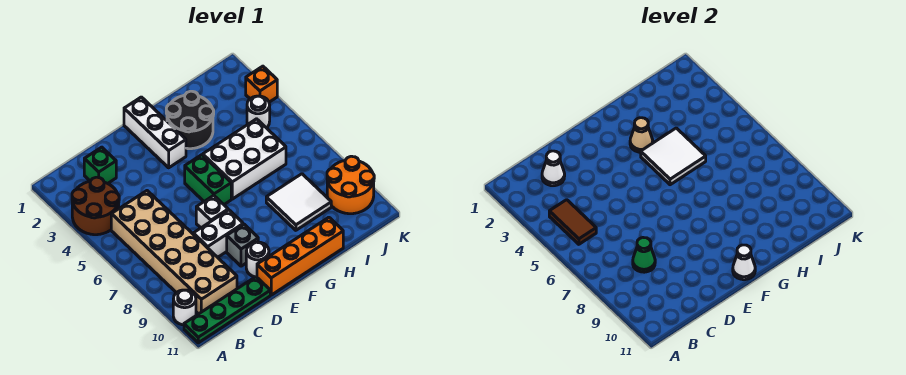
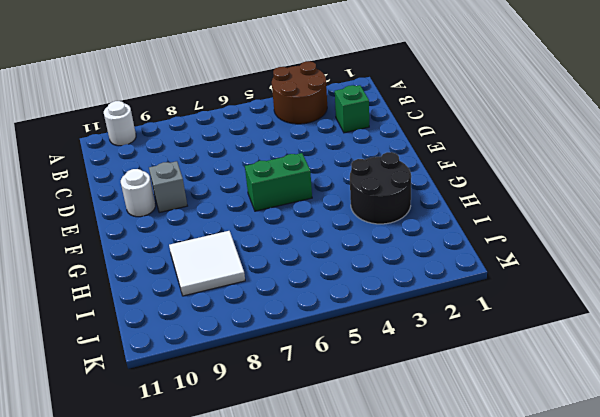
none -> green plate A11:D11 level 1
none -> tan brick B5:C10 level 1
none -> white brick D8:E8 level 1

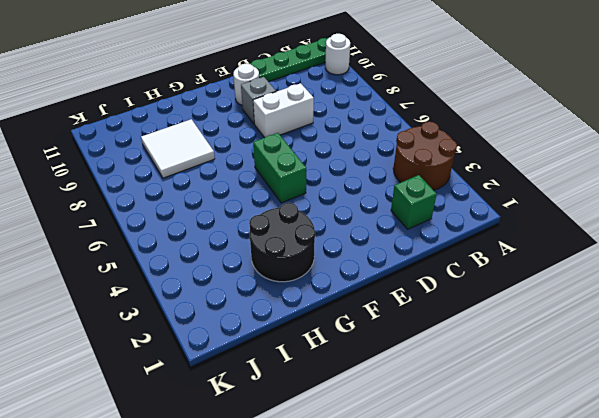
none -> tan brick B5:C10 level 1
none -> white brick E7 level 1
none -> orange brick E11:H11 level 1

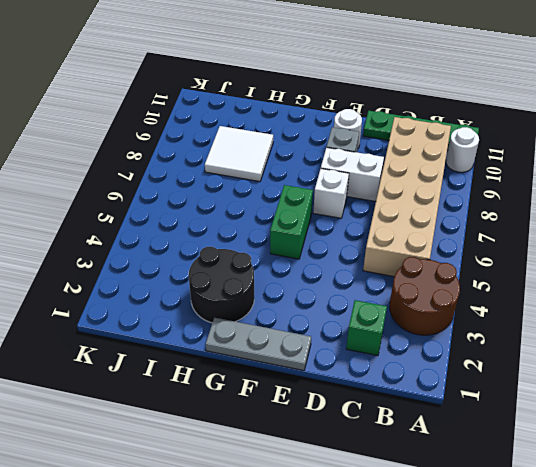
grey plate E1:G1 level 1 -> white brick F1:F3 level 1
none -> orange brick E11:H11 level 1
none -> white brick G5:I6 level 1
none -> white round brick J4 level 1

